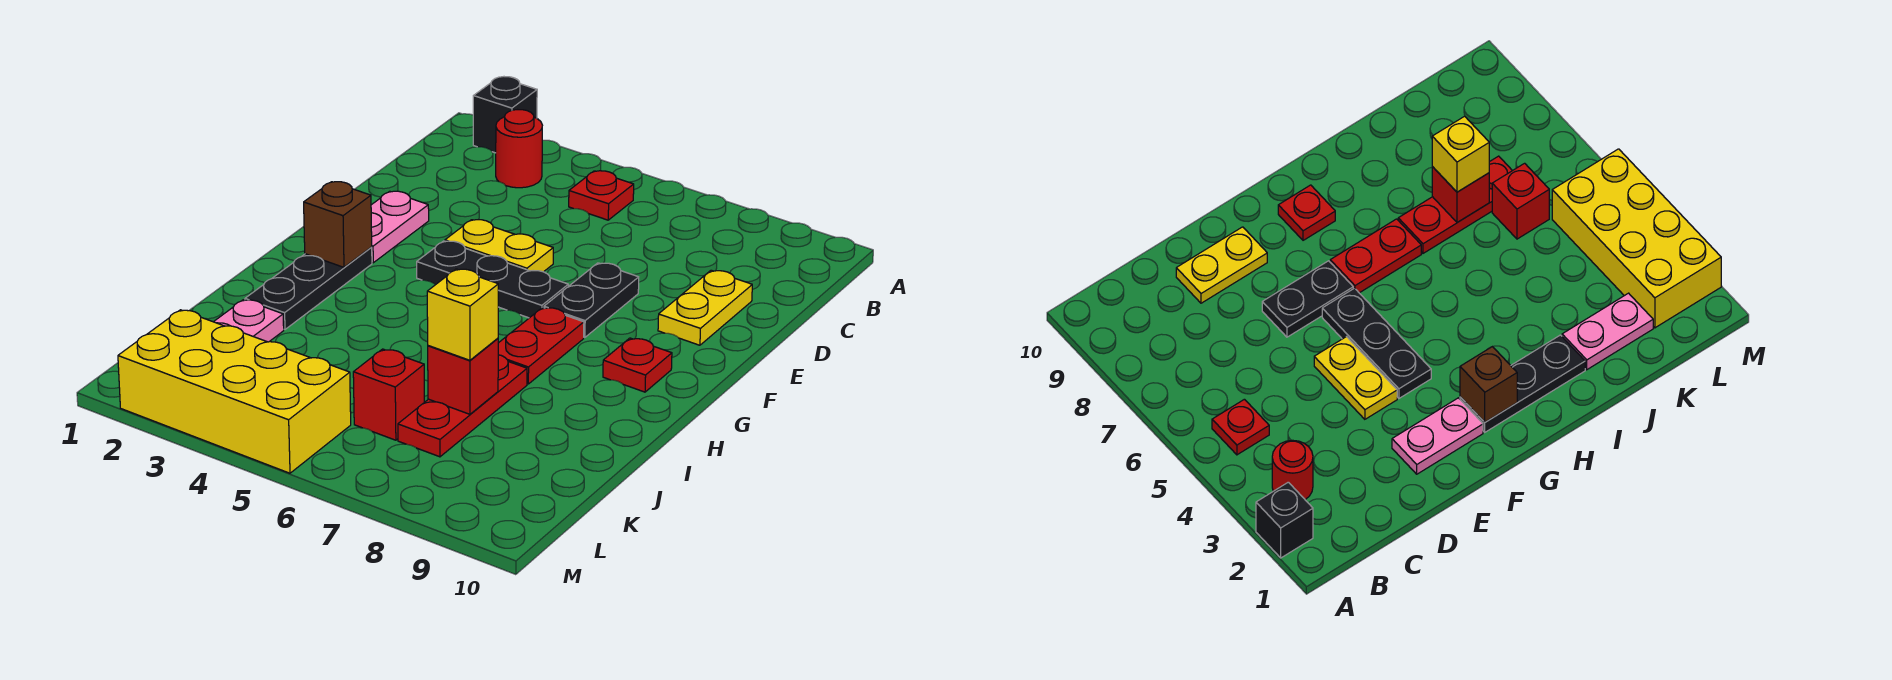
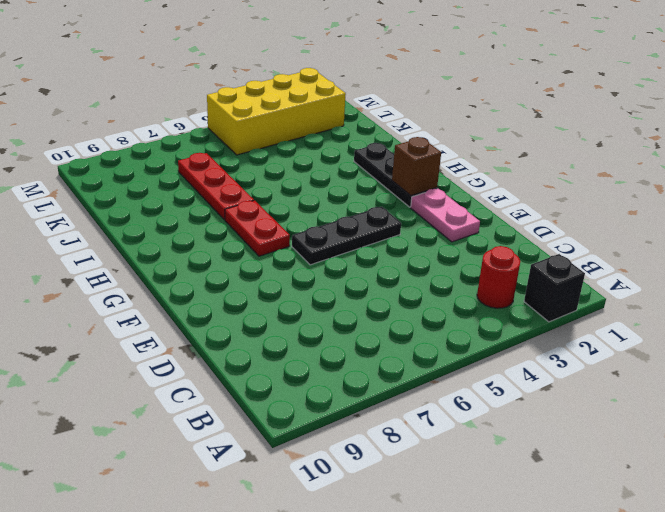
none -> red plate B5 level 1
none -> yellow plate D9:E9 level 1
none -> yellow plate E4:E5 level 1

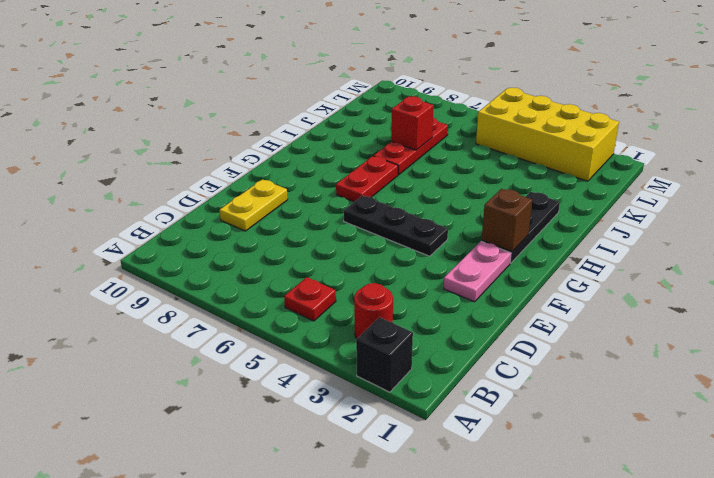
none -> yellow plate E4:E5 level 1
none -> black plate E7:F7 level 1
none -> red plate G9 level 1

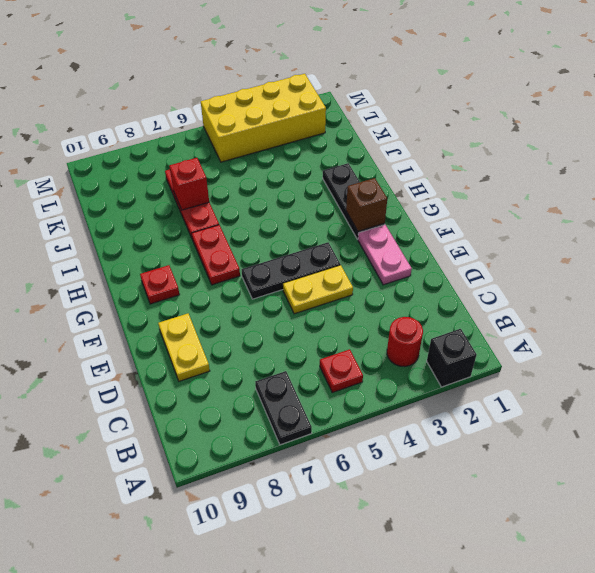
black plate A7:B7 level 1 -> black plate E7:F7 level 1
none -> pink plate J2:K2 level 1
none -> red brick K6 level 1
none -> yellow brick J7 level 3

